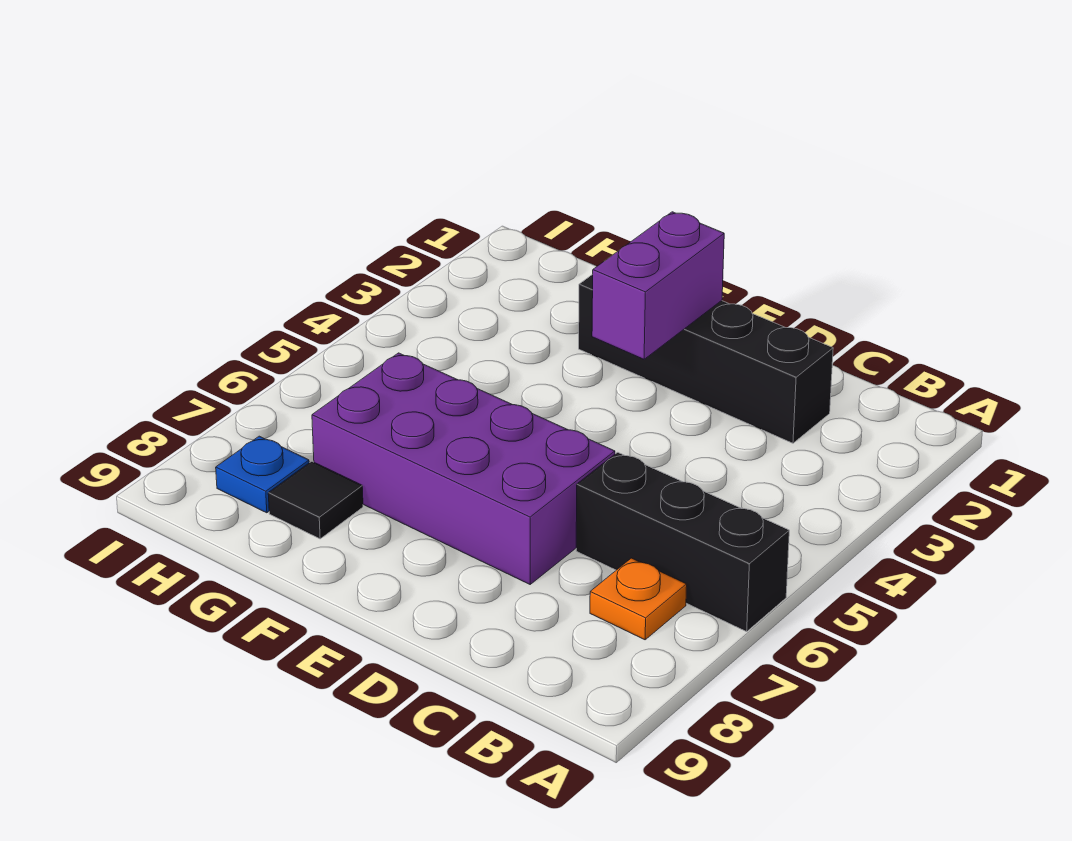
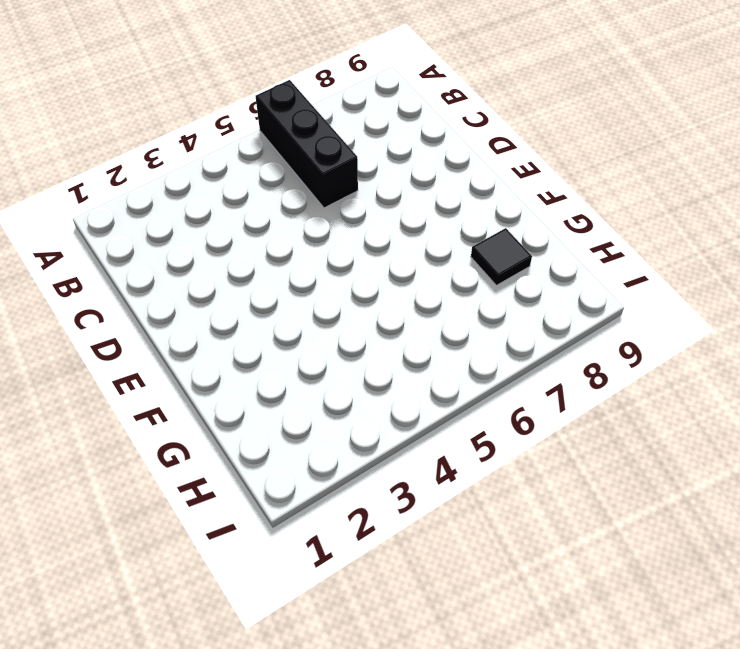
none -> orange plate B7 level 1
none -> black brick C2:F2 level 1

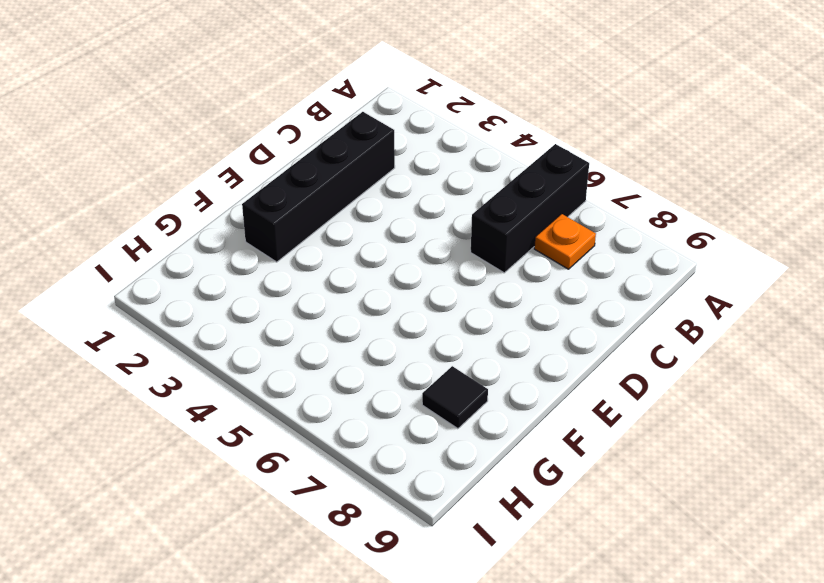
none -> purple brick D6:G7 level 1
none -> blue plate H8 level 1

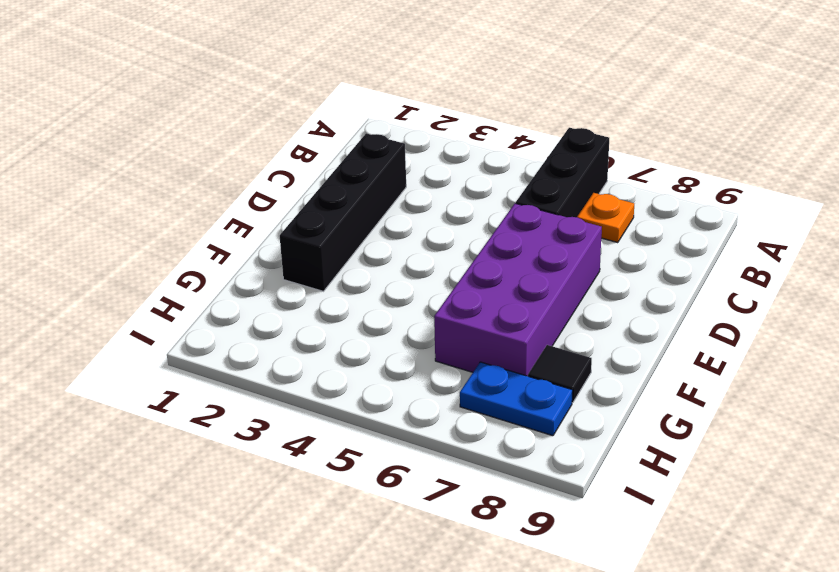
blue plate H7:H8 level 1 -> blue plate H8 level 1
none -> purple brick E2:E3 level 2

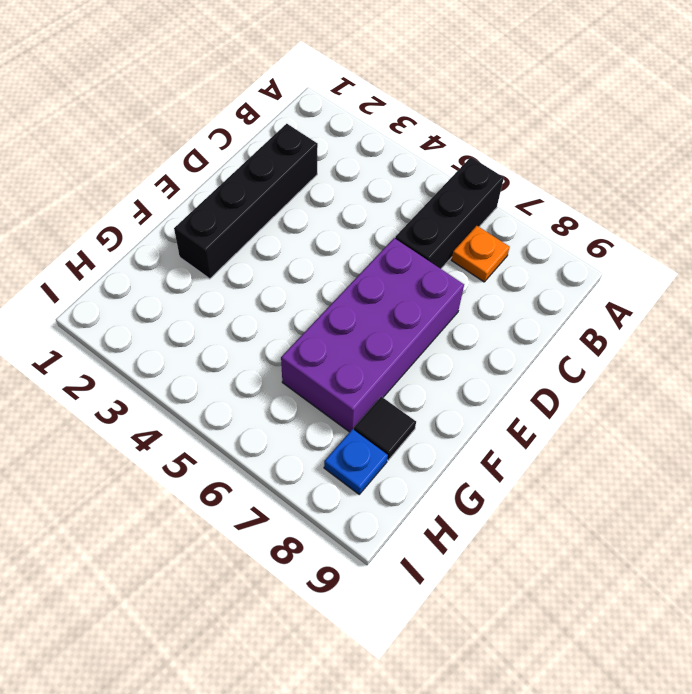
none -> purple brick E2:E3 level 2

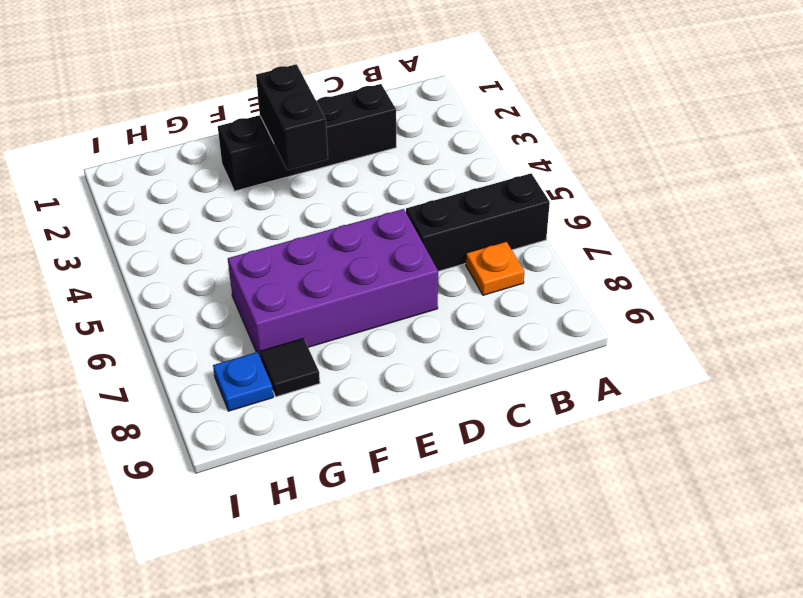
black brick E2:E3 level 2 -> purple brick E2:E3 level 2

